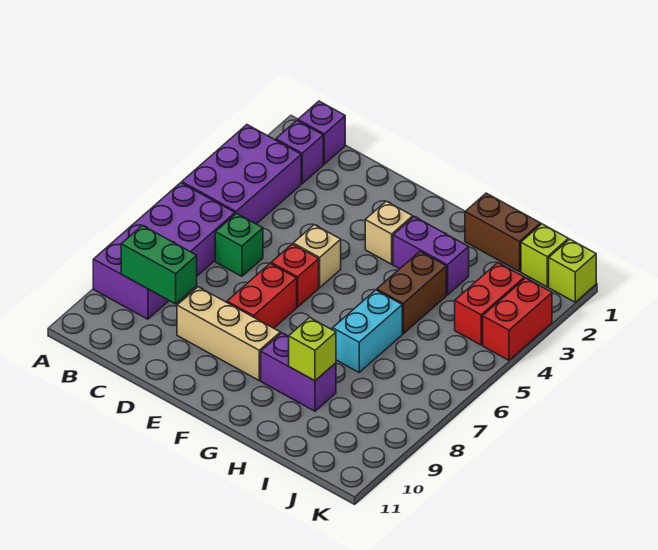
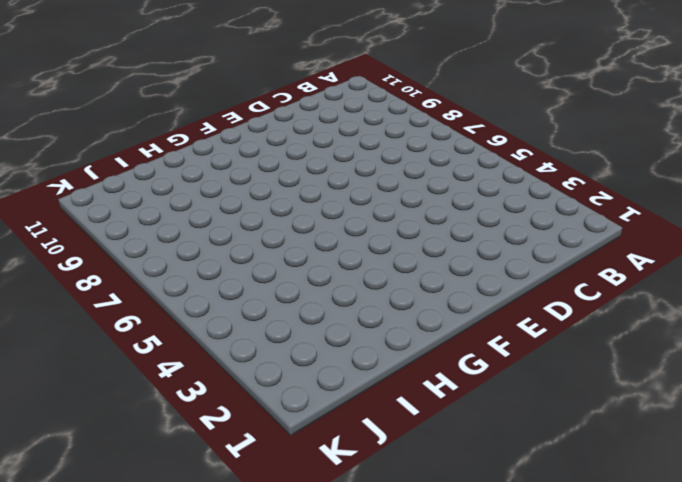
none -> purple brick A3:B5 level 1
none -> purple brick A6:B9 level 1
none -> purple brick B1 level 1

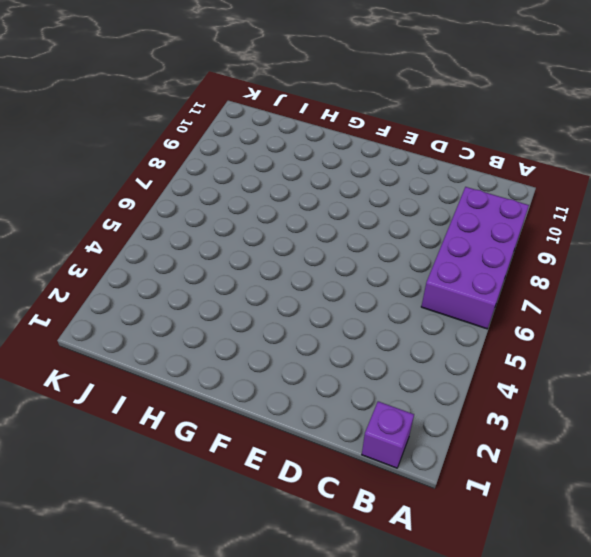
none -> purple brick A3:B5 level 1
none -> purple brick B2 level 1
none -> green brick C6 level 1

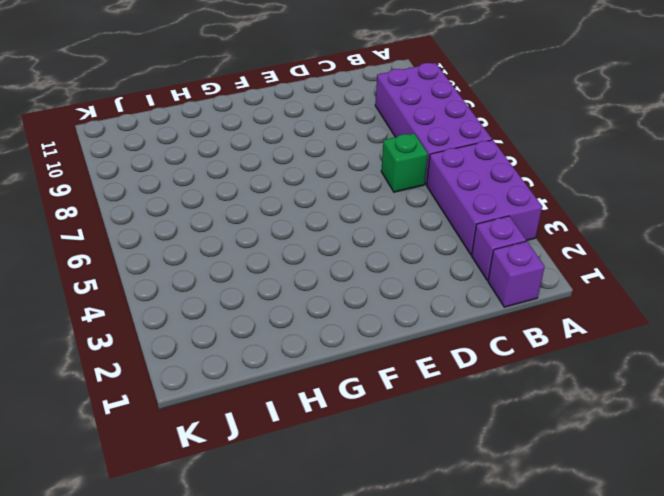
none -> tan brick D9:F9 level 1
none -> tan brick E5 level 1
none -> red brick E6 level 1

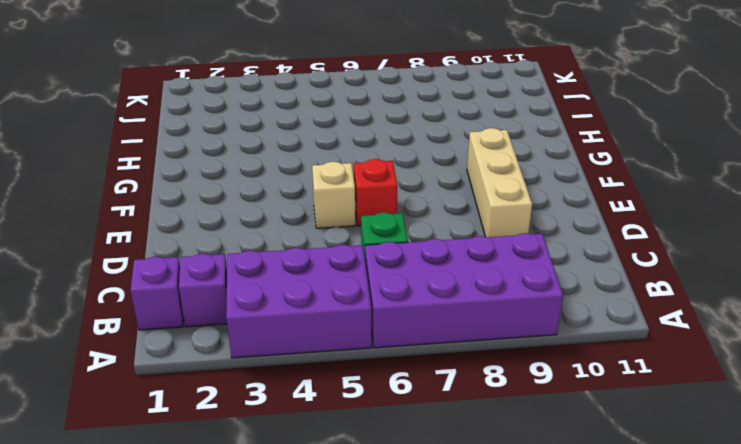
none -> red brick E7:E8 level 1
none -> tan brick F3 level 1
none -> purple brick G3:H3 level 1

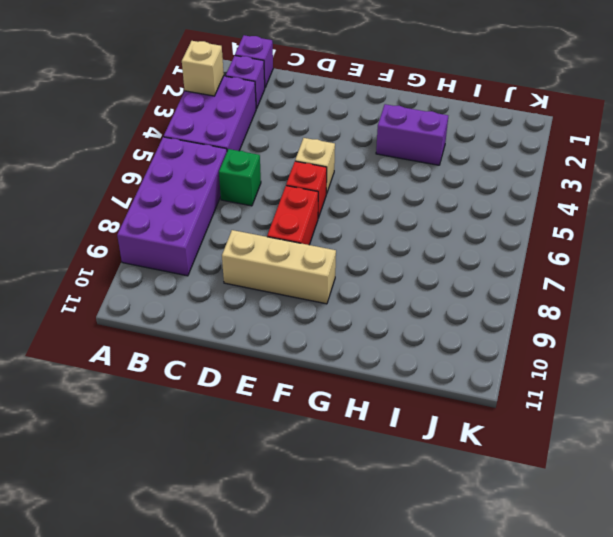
tan brick A3 level 2 -> tan brick F3 level 1
none -> purple brick G9:H9 level 1
none -> brown brick H1:I1 level 1
none -> brown brick H4:H5 level 1

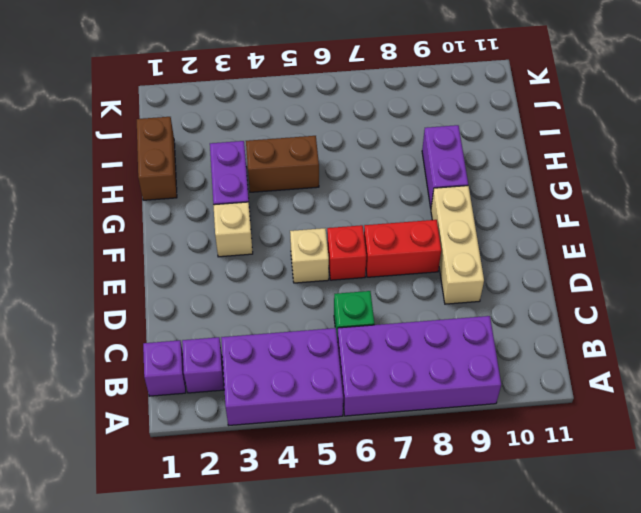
none -> cyan brick H6:H7 level 1
none -> lime brick J1 level 1
none -> red brick J3:J4 level 1

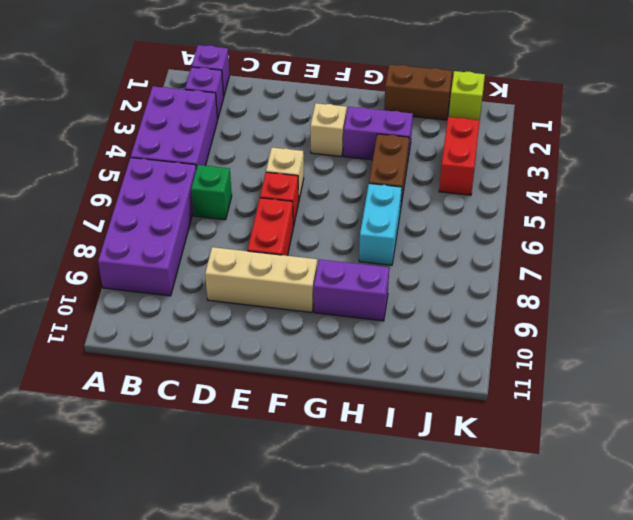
none -> lime brick K1 level 1
none -> red brick K3:K4 level 1
none -> green brick B9:C9 level 2

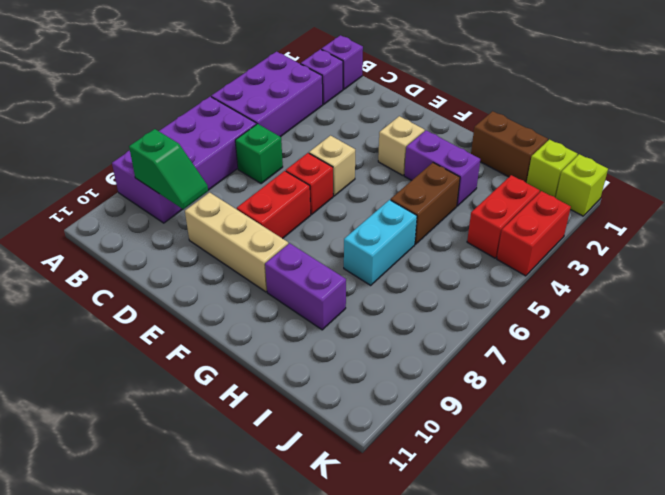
green slope B9:C9 level 2 top B -> green brick B9:C9 level 2
none -> lime brick H9 level 2

